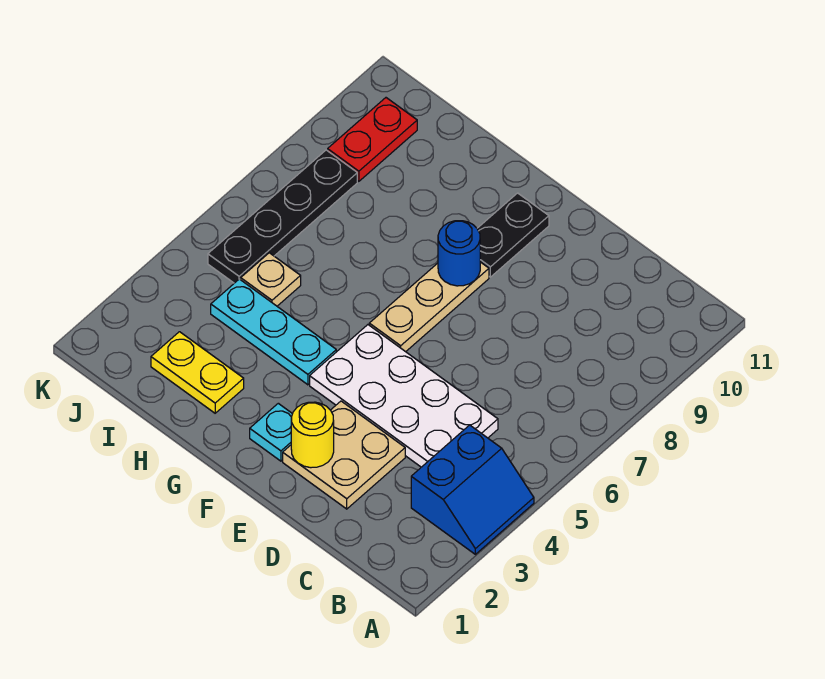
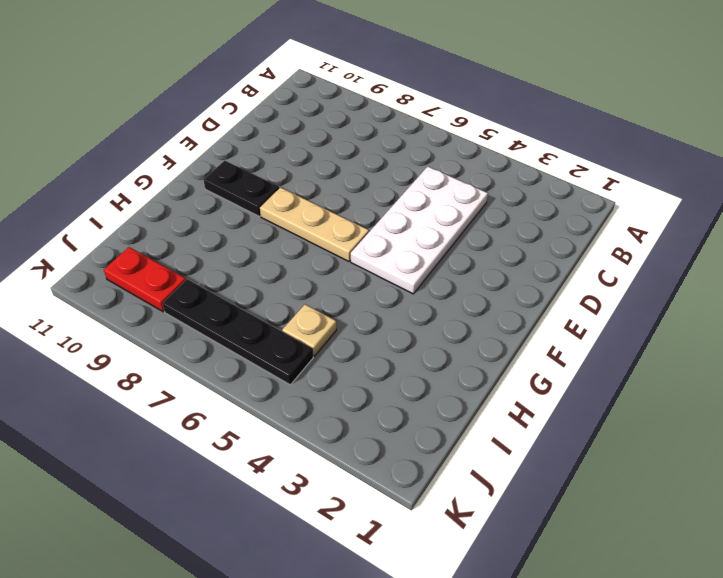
none -> blue slope A3:B4 level 1 top B
none -> tan plate D2:E3 level 1
none -> cyan plate F2 level 1

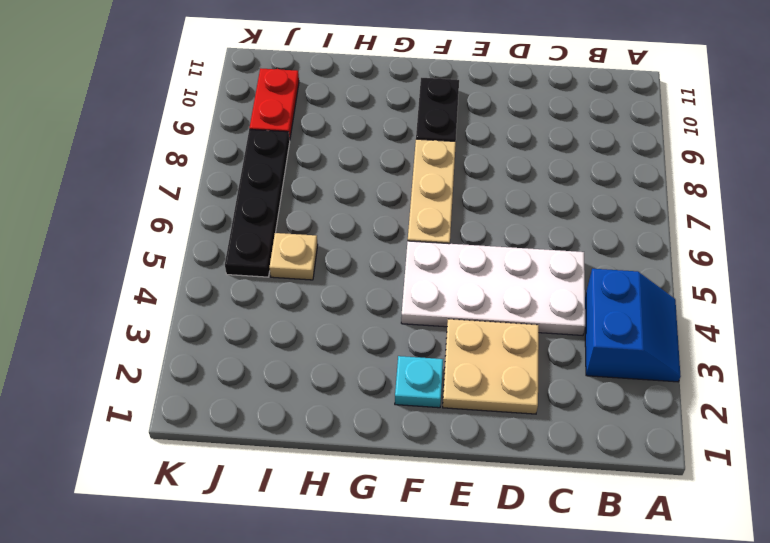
none -> cyan plate G4:I4 level 1
none -> yellow plate H2:I2 level 1
none -> yellow round brick E2 level 2

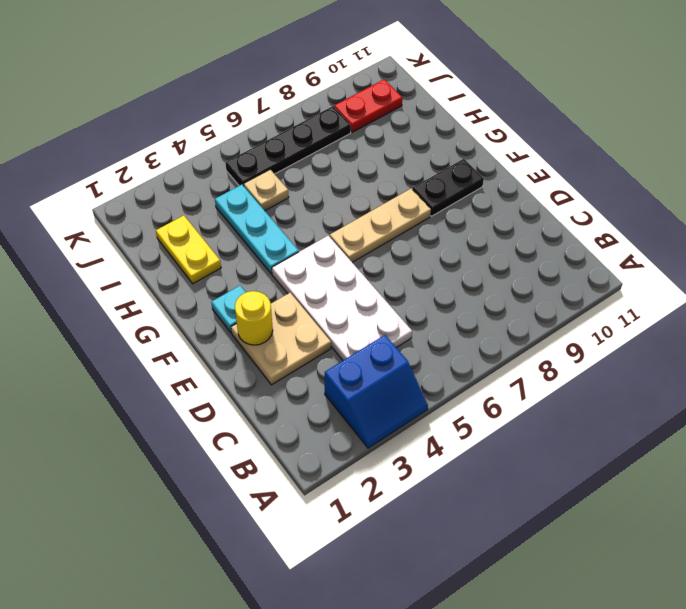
none -> blue round brick F8 level 2

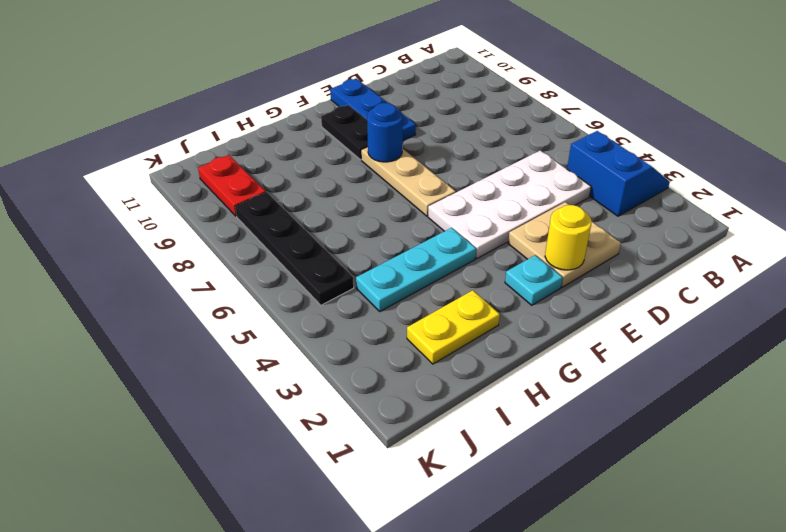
blue plate E9:E11 level 1 -> none
none -> tan plate I5 level 1

